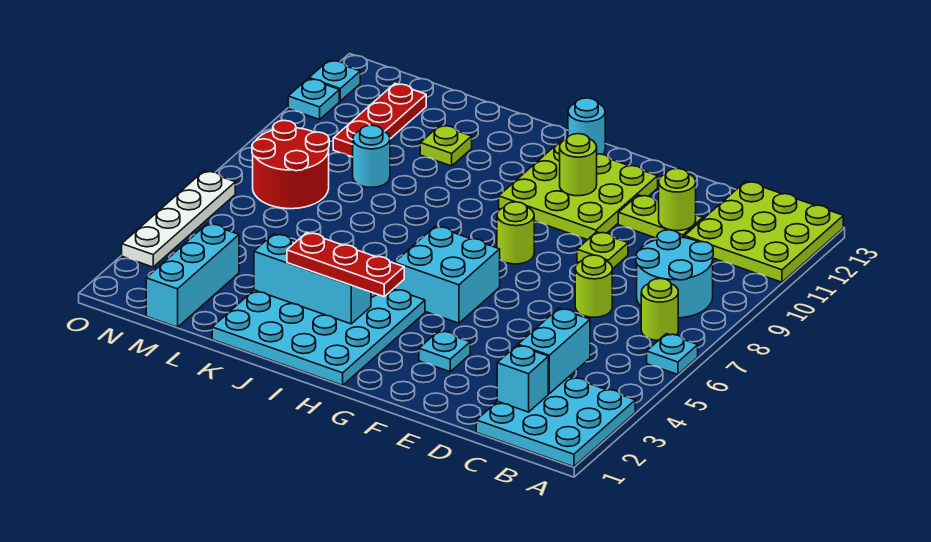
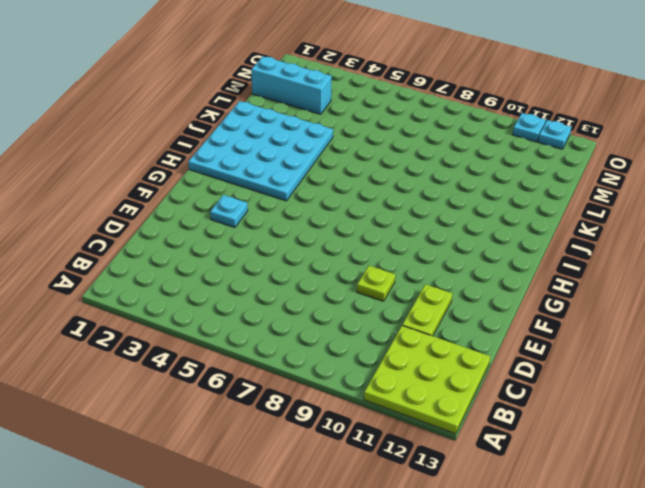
none -> cyan plate A1:C3 level 1
none -> cyan plate A6 level 1
none -> lime round brick B7 level 1

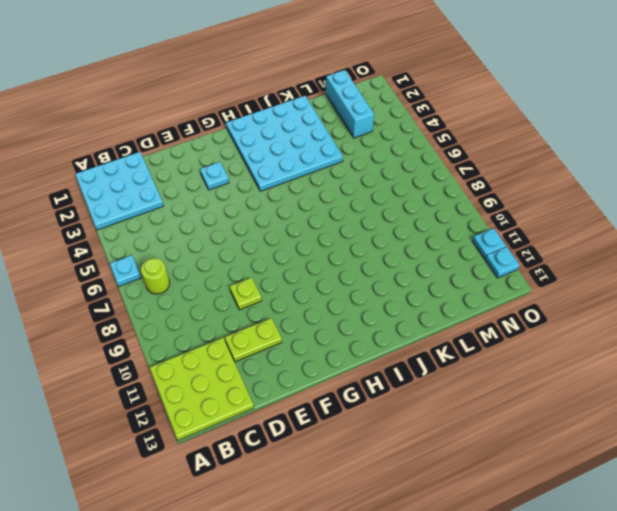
none -> cyan round brick B8:C9 level 1
none -> lime round brick D7 level 1
none -> lime plate F10:H12 level 1

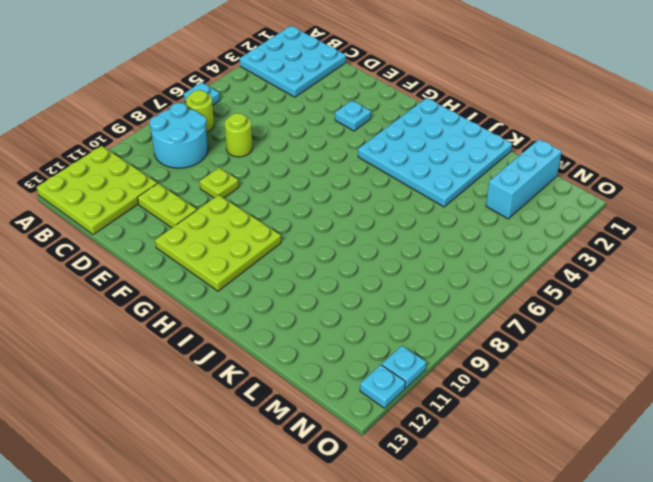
none -> cyan brick G5:H6 level 1
none -> lime round brick G8 level 1
none -> cyan round brick H13 level 1

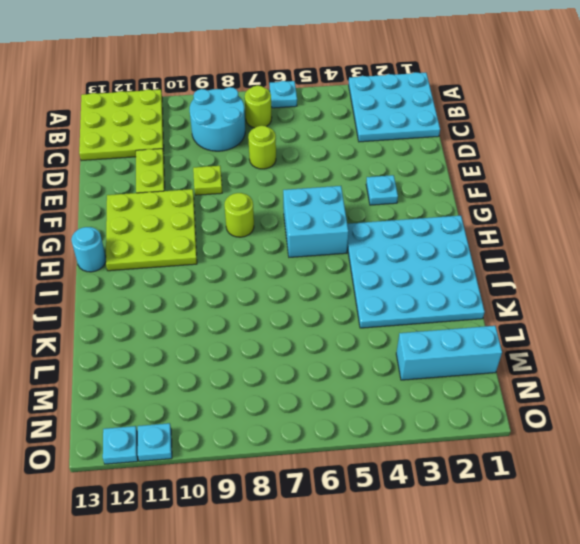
none -> lime plate K11 level 1
none -> cyan round brick L9 level 1
none -> red round brick M7:N8 level 1

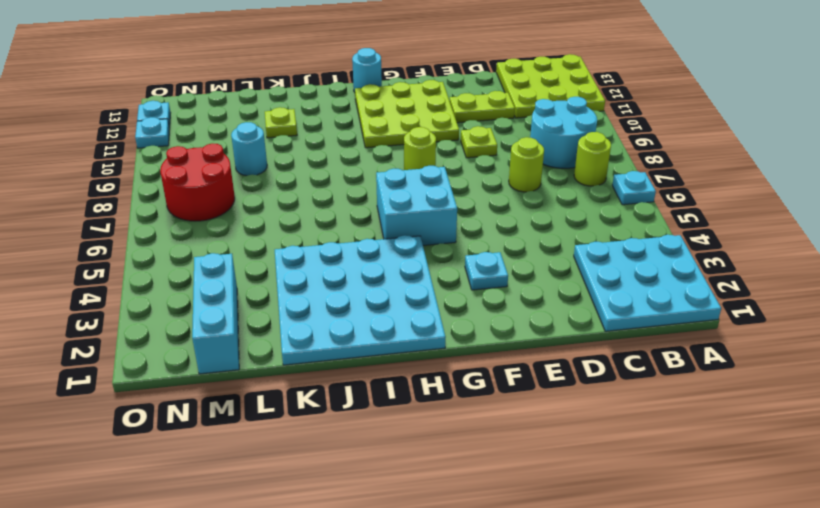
none -> red plate M10:M12 level 1
none -> white plate O3:O6 level 1
none -> cyan brick C2 level 2

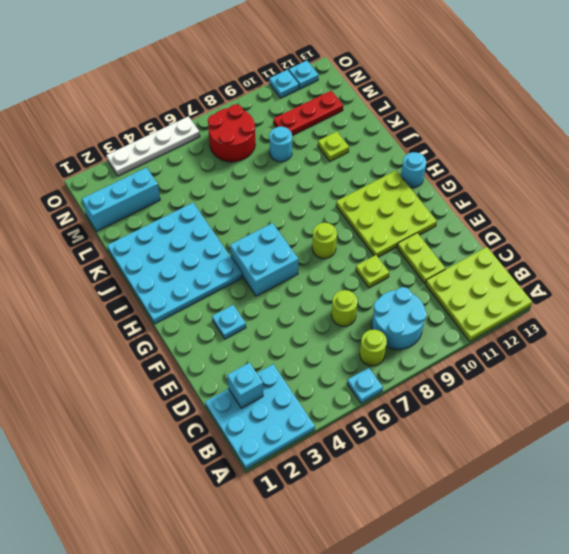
none -> cyan brick C3:C4 level 2
none -> lime round brick D11 level 2
none -> lime round brick G11 level 2

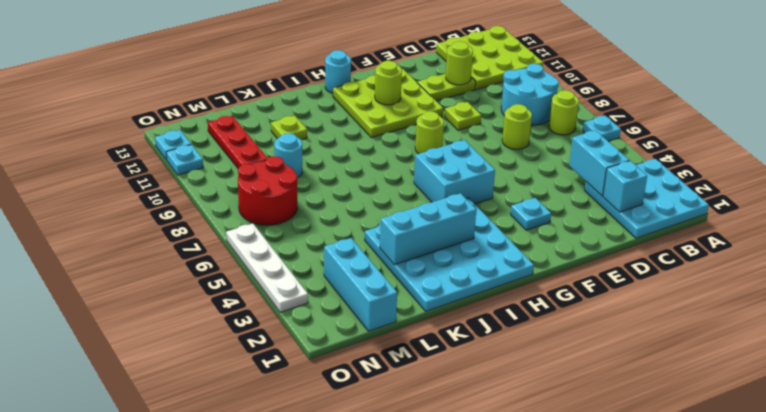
none -> red plate H3:J3 level 3

